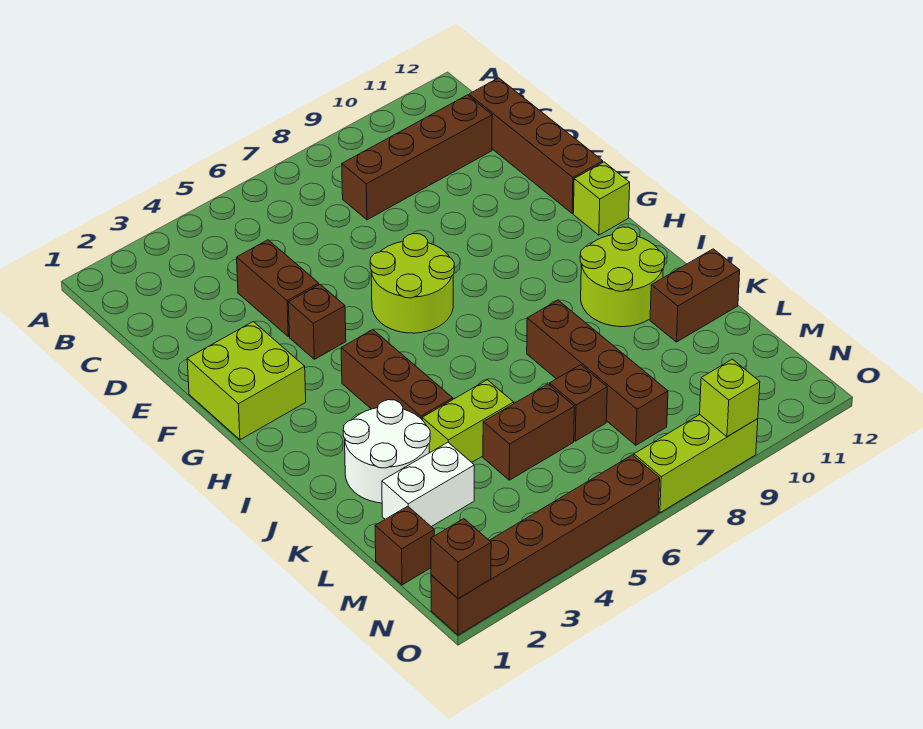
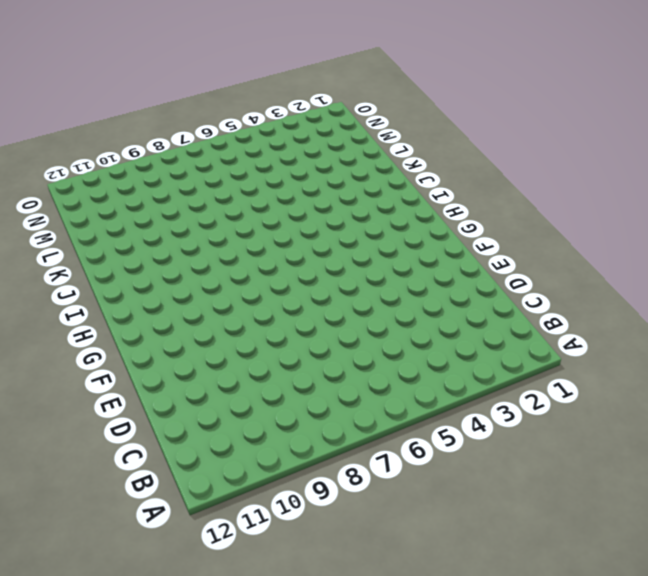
none -> brown brick C8:C11 level 1
none -> brown brick C12:F12 level 1
none -> brown brick D4:E4 level 1

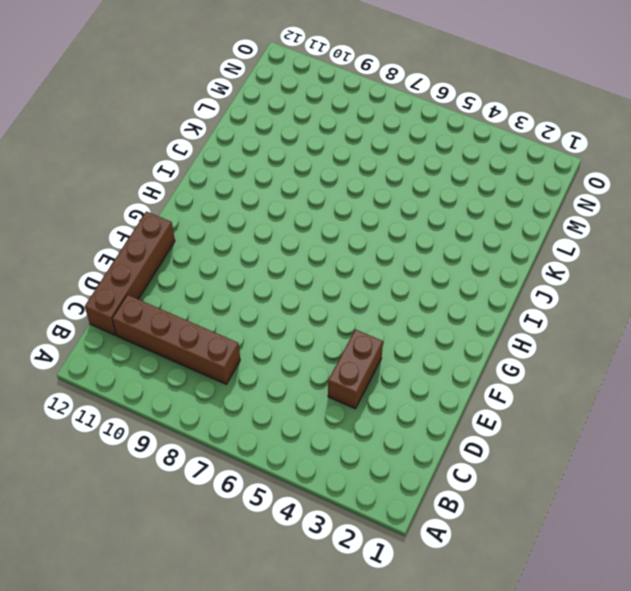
none -> lime brick F1:G2 level 1
none -> brown brick F4 level 1
none -> lime round brick F6:G7 level 1

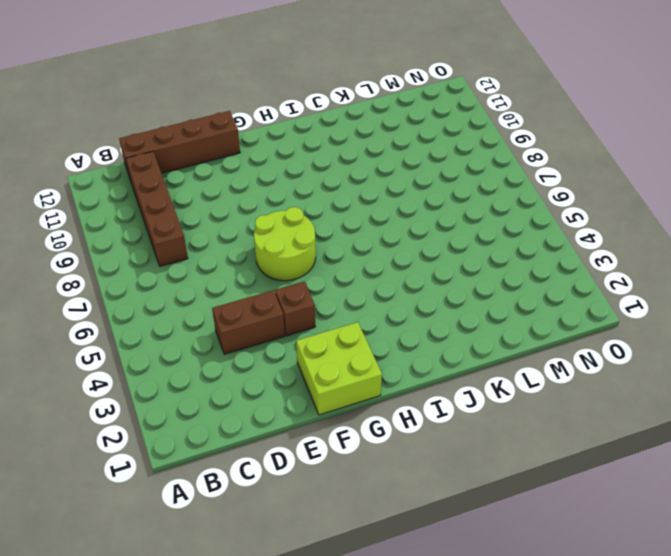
none -> lime brick G12 level 1
none -> brown brick H4:J4 level 1
none -> lime round brick I10:J11 level 1

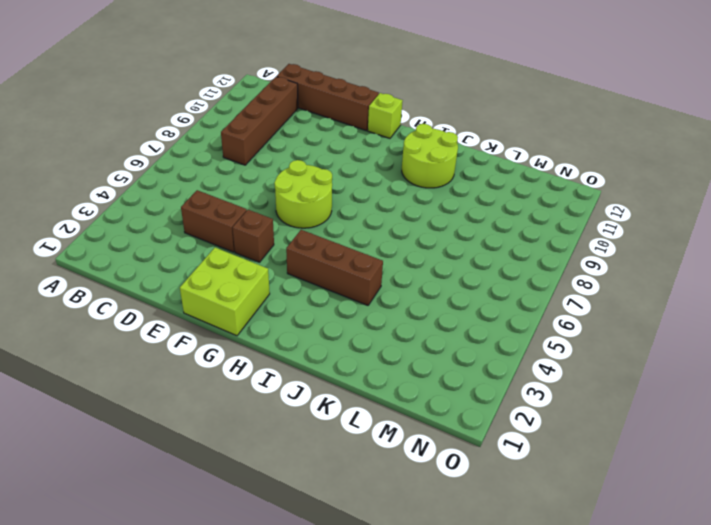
none -> white round brick J2:K3 level 1
none -> brown brick J8:M8 level 1
none -> lime brick K4:K5 level 1

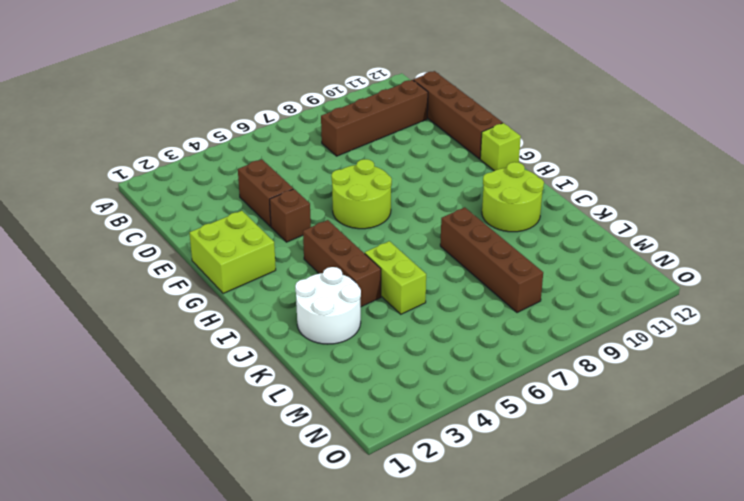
lime brick J5:K5 level 1 -> lime brick K4:K5 level 1
none -> brown brick K11:K12 level 1
none -> white brick L2:L3 level 1
none -> brown brick L5:L6 level 1

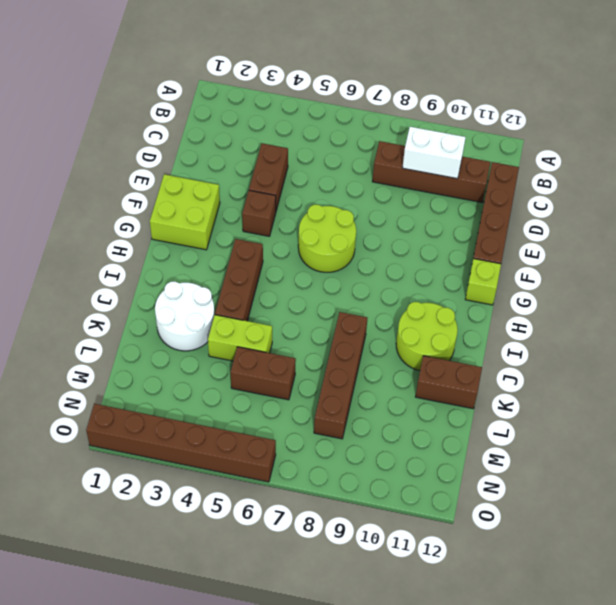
white brick C9:C10 level 2 -> white brick L2:L3 level 1
none -> brown brick L7 level 1
none -> brown brick M1 level 1
none -> lime brick O7:O9 level 1

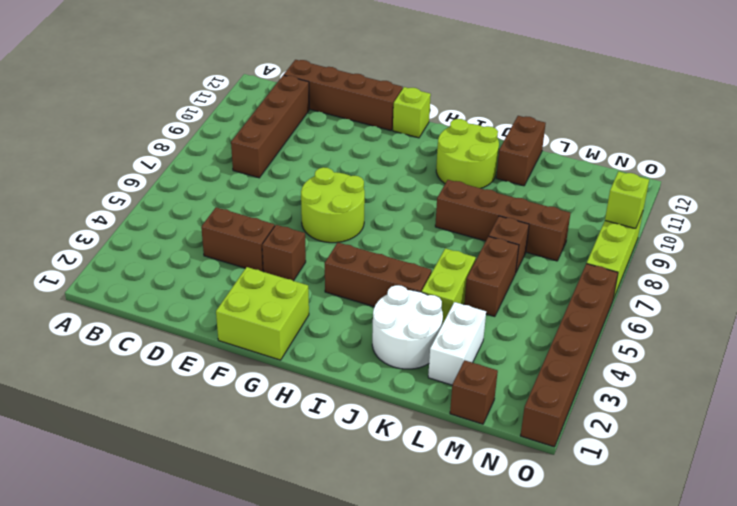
none -> brown brick O1 level 2

